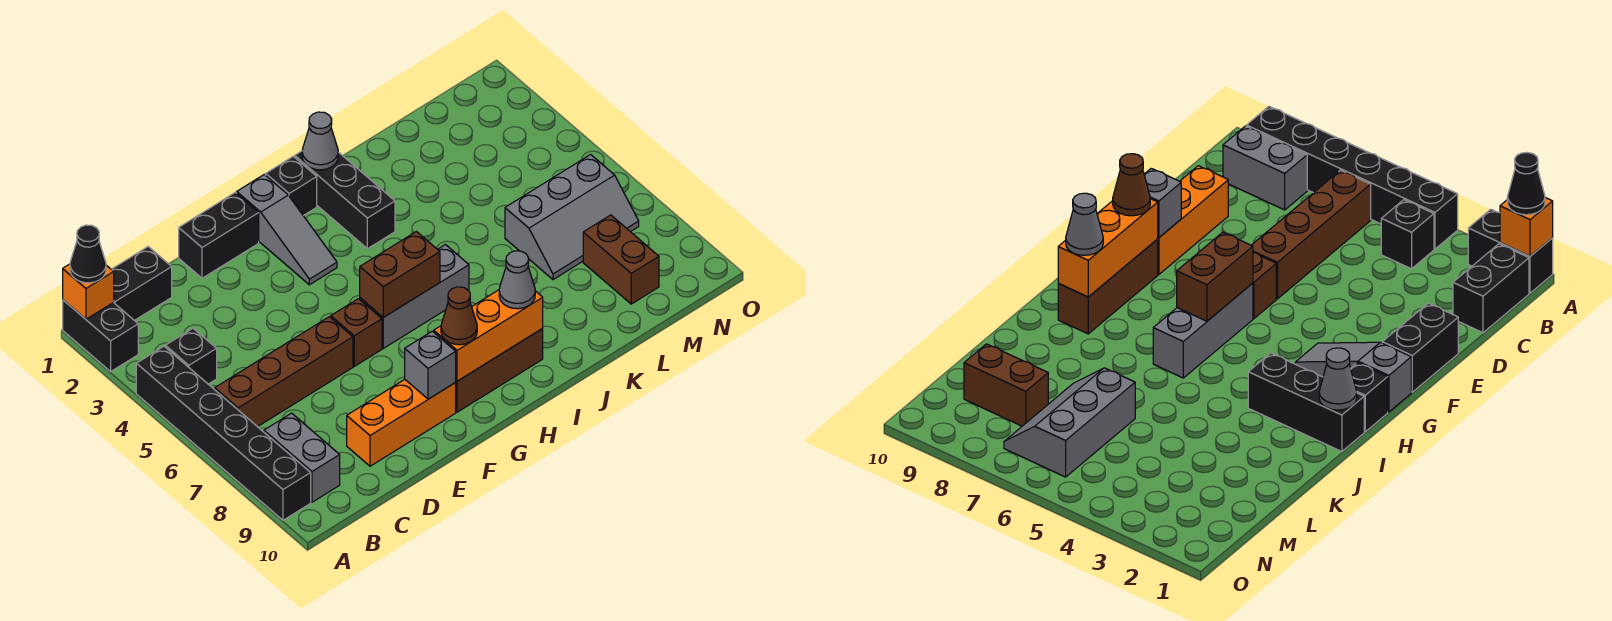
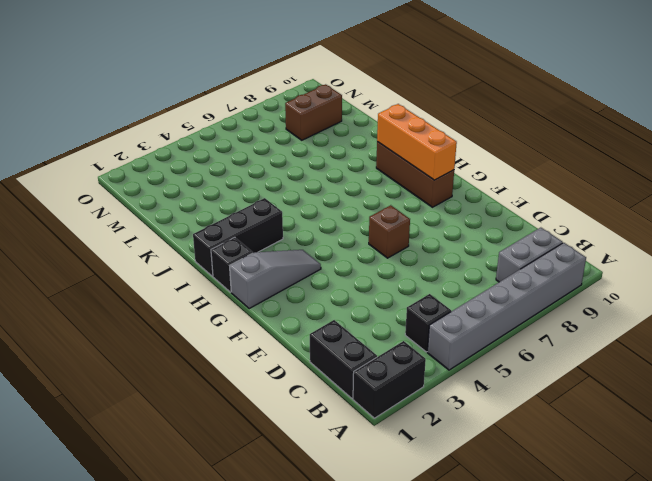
grey brick A4:A9 level 1 -> black brick A4:A9 level 1
none -> brown brick B6:E6 level 1
none -> orange brick D9:F9 level 1
none -> black brick E1:F1 level 1

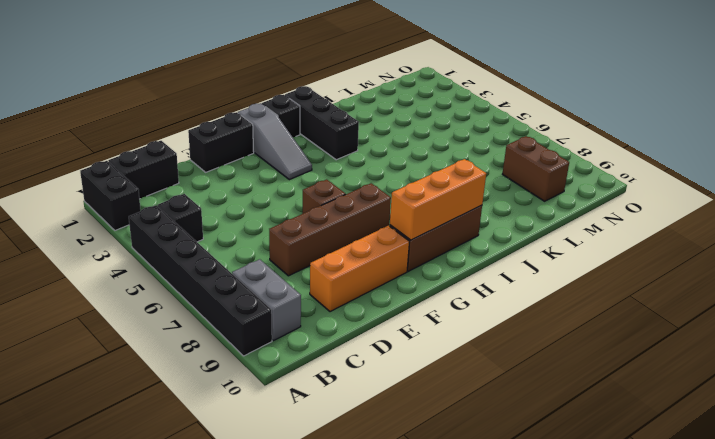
brown brick D7:G7 level 1 -> brown brick B6:E6 level 1
none -> grey brick G6:I6 level 1
none -> grey slope L6:N7 level 1 top 6
none -> orange brick A1 level 2

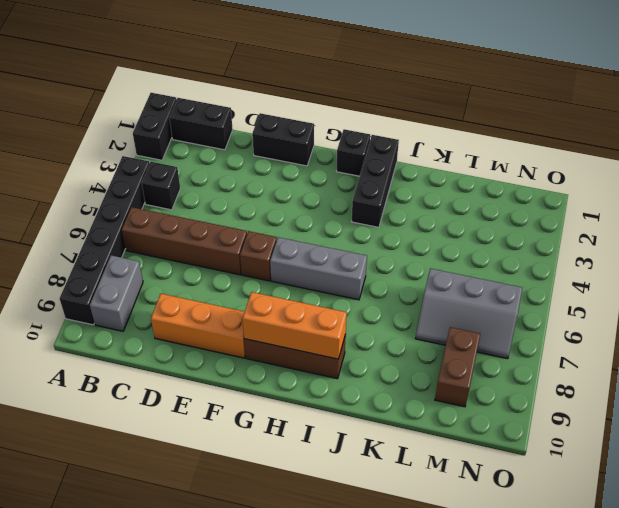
none -> grey slope G1:G3 level 1 top 1
none -> orange brick A1 level 2
none -> grey brick F9 level 2

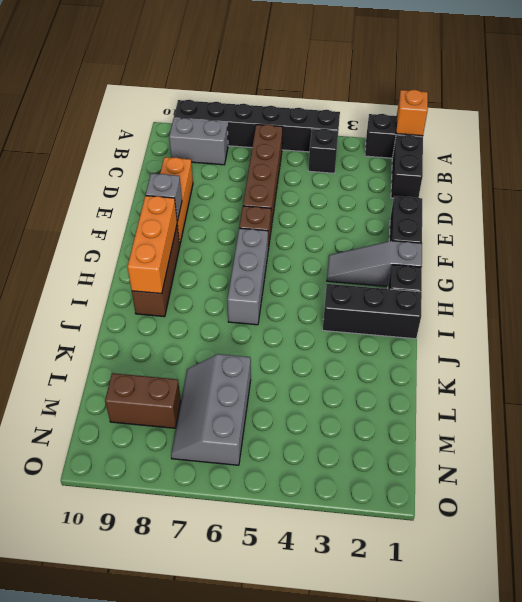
none -> brown brick G6:H6 level 2
none -> grey cone I1 level 2
none -> black cone A1 level 3

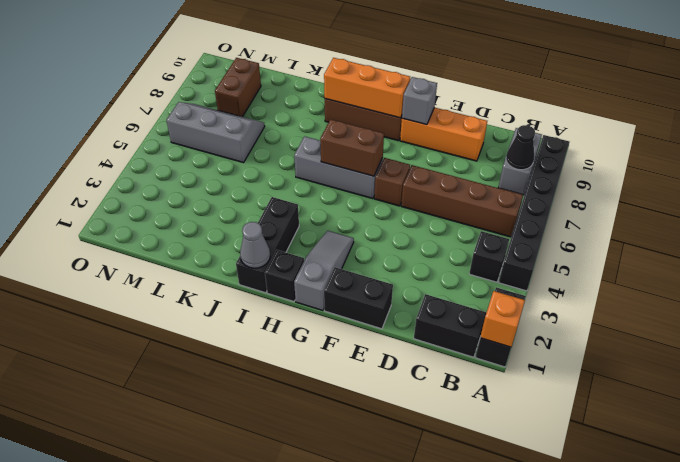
black cone B8 level 2 -> black cone A1 level 3
none -> brown cone G9 level 3
none -> grey cone I9 level 3

